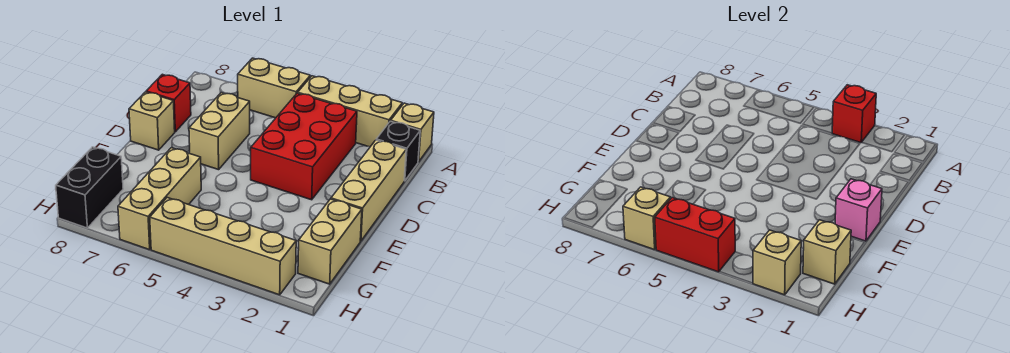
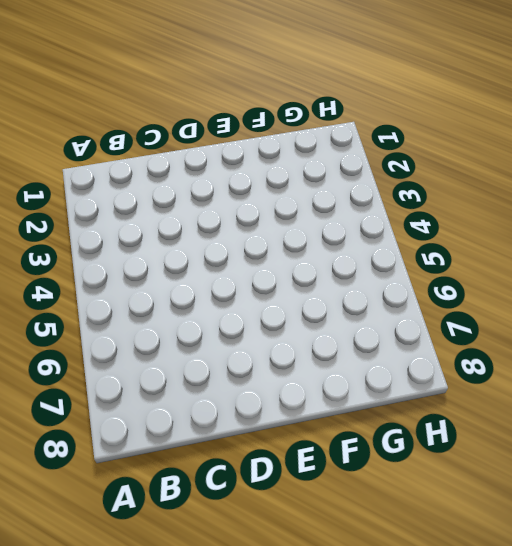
none -> tan brick A1 level 1
none -> tan brick A2:A4 level 1
none -> tan brick A5:A6 level 1

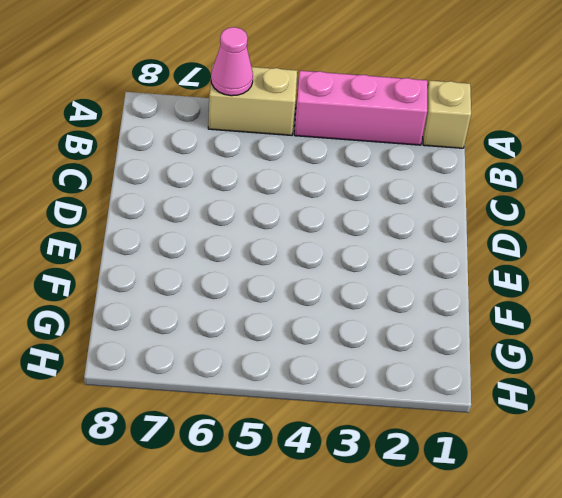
pink brick A2:A4 level 1 -> tan brick A2:A4 level 1
pink cone A6 level 2 -> none
none -> black brick B1 level 1
none -> red brick B3:D4 level 1
none -> tan brick C1:E1 level 1

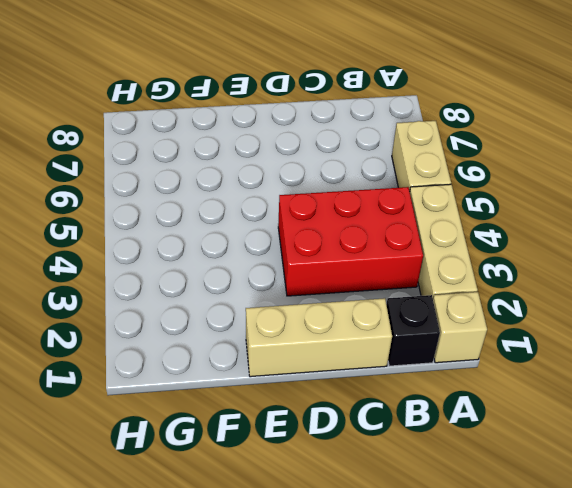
none -> tan brick C6:D6 level 1
none -> red brick C8 level 1
none -> tan brick D8 level 1

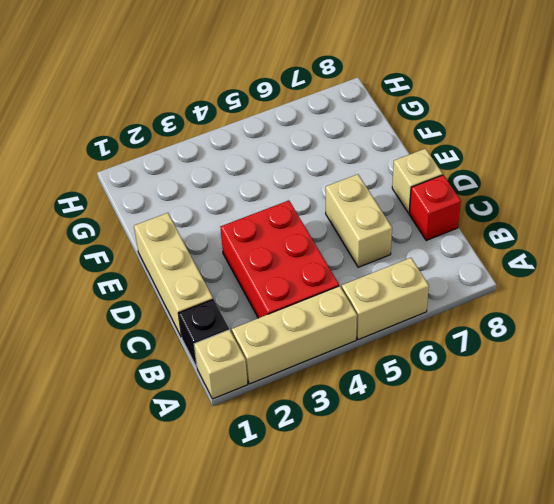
none -> tan brick F1:G1 level 1
none -> tan brick F6:H6 level 1
none -> black brick G8:H8 level 1

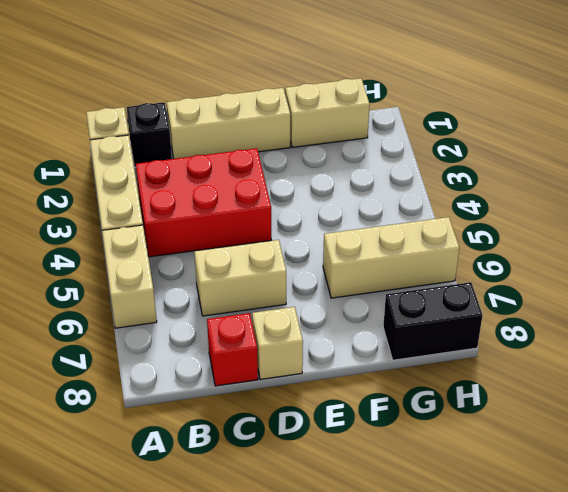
none -> tan brick H2:H5 level 1
none -> red brick A3 level 2
none -> pink brick E1 level 2

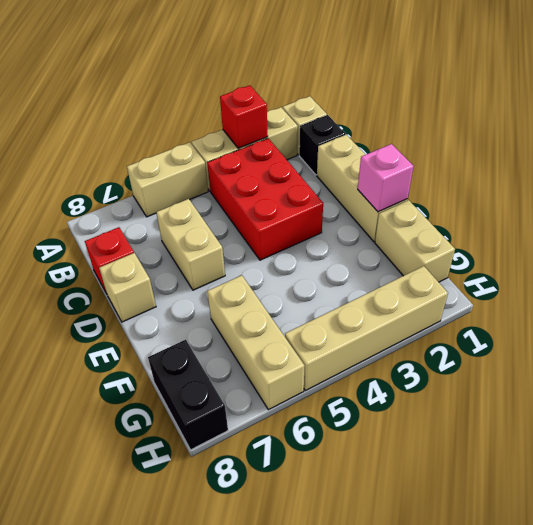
none -> tan brick G1 level 2
none -> tan brick H2 level 2
none -> red brick H4:H5 level 2

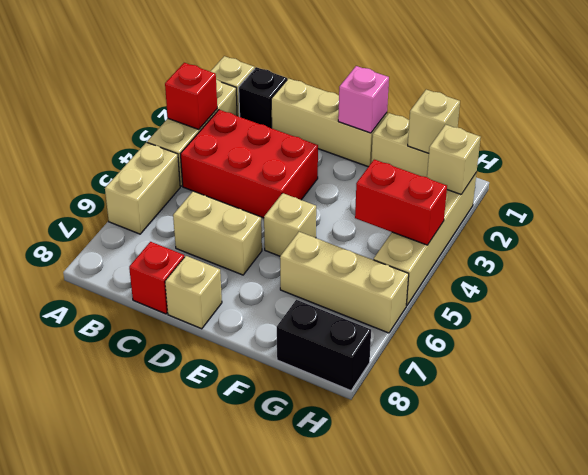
tan brick E5 level 1 -> tan brick H6 level 2
red brick G4:H4 level 2 -> red brick H4:H5 level 2

